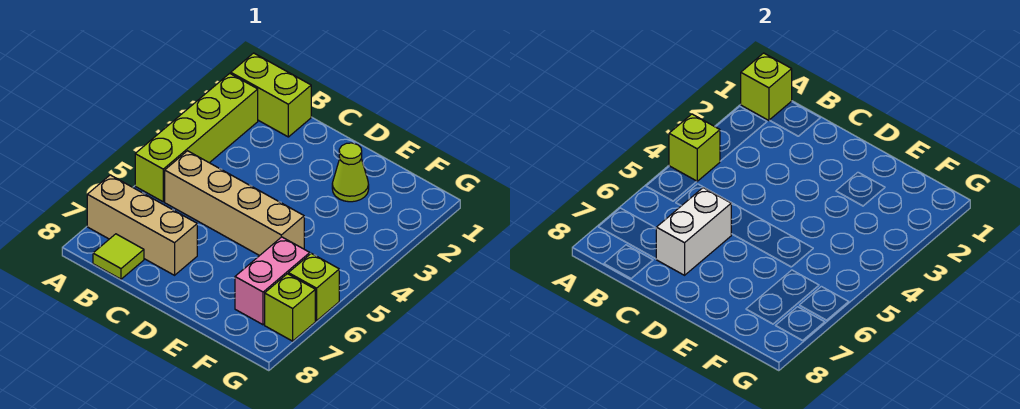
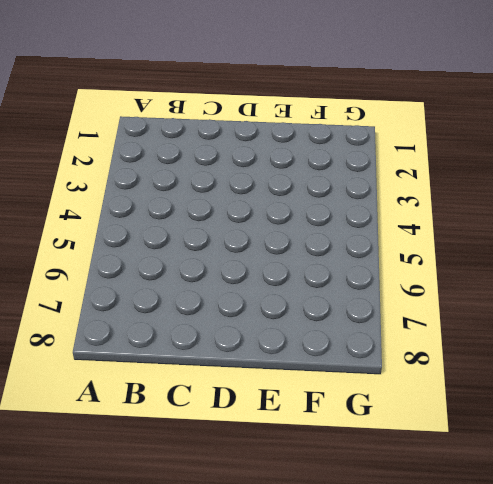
none -> lime brick A1:B1 level 1
none -> lime brick A2:A5 level 1
none -> tan brick A7:C7 level 1

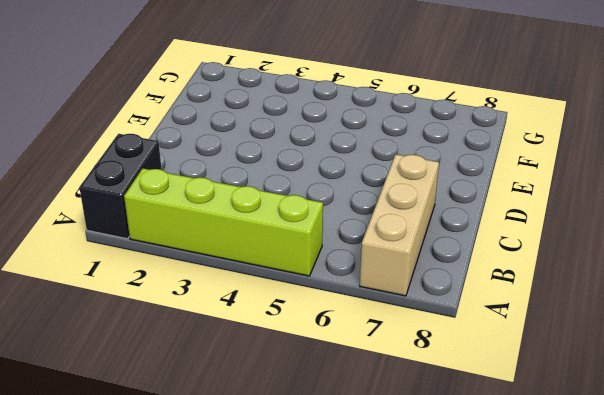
black brick A1:B1 level 1 -> lime brick A1:B1 level 1
none -> tan brick B5:E5 level 1
none -> lime tile B8 level 1
none -> lime cone E2 level 1

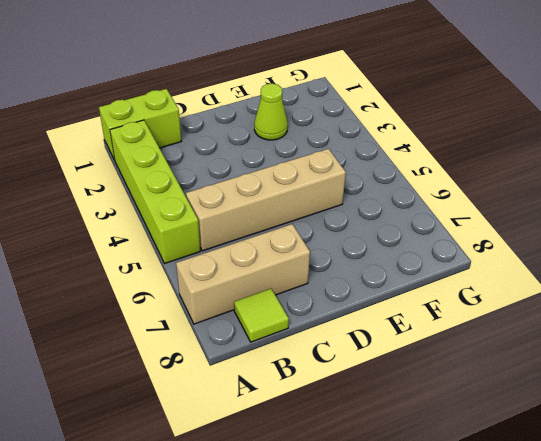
none -> pink brick F6:F7 level 1
none -> lime brick G6 level 1
none -> lime brick G7 level 1

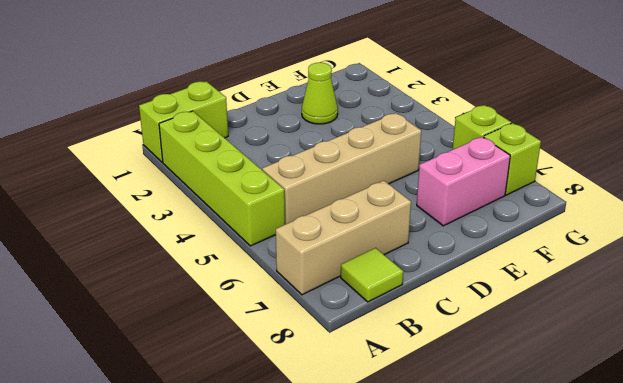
pink brick E7:F7 level 1 -> pink brick F6:F7 level 1
none -> lime brick A1 level 2
none -> lime brick A4 level 2
none -> white brick C6:C7 level 2

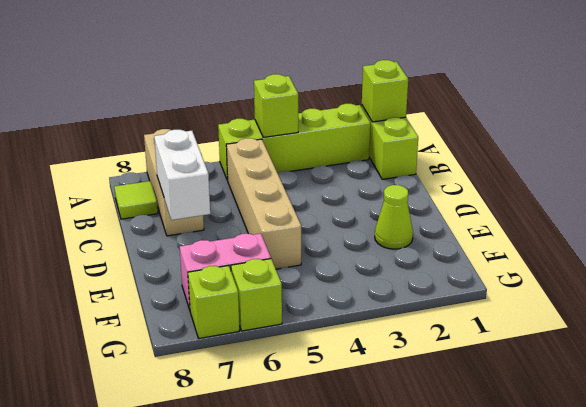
white brick C7:D7 level 2 -> white brick C6:C7 level 2

